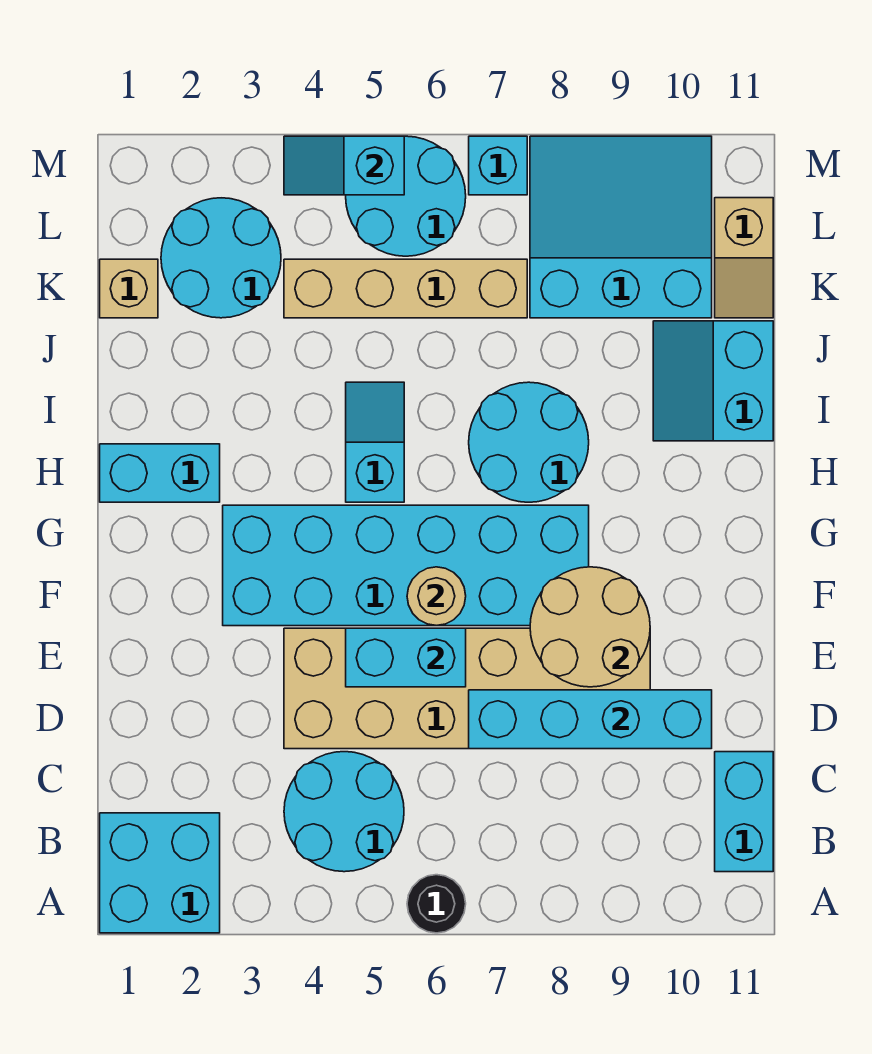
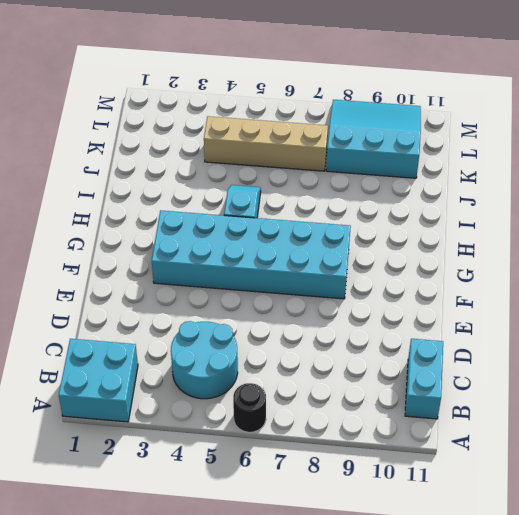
none -> tan brick D4:E9 level 1
none -> cyan brick H1:H2 level 1
none -> cyan round brick H7:I8 level 1

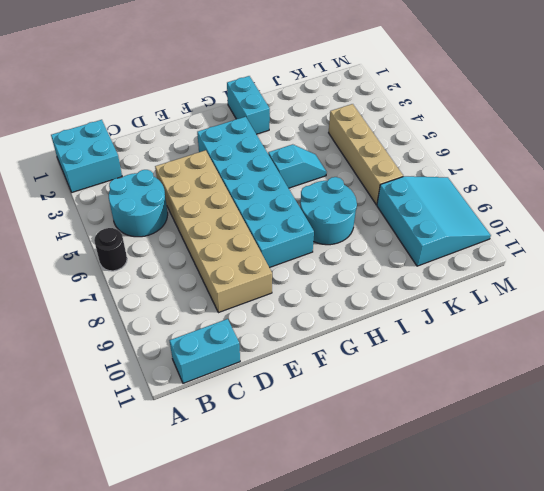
none -> cyan slope I10:J11 level 1 top 11
none -> tan brick K1 level 1
none -> cyan round brick K2:L3 level 1

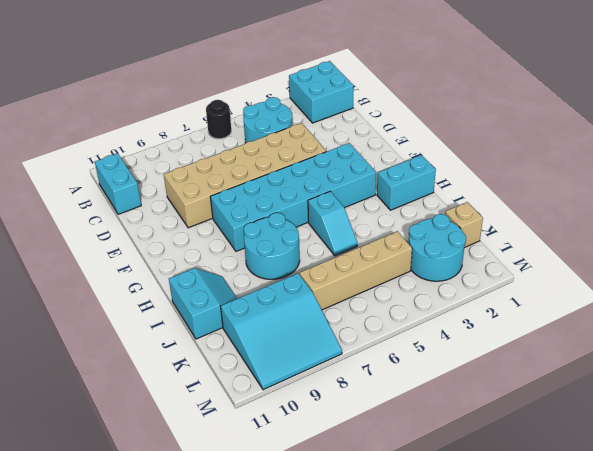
none -> tan slope K11:L11 level 1 top L
none -> cyan round brick L5:M6 level 1
none -> cyan brick M7 level 1

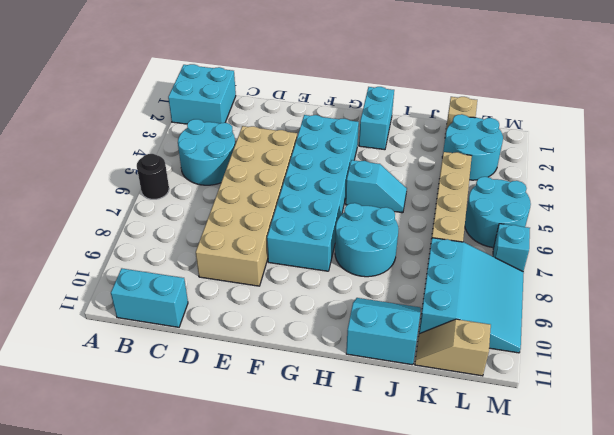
none -> cyan brick D7:D10 level 2
none -> cyan brick E5:E6 level 2
none -> tan round brick E8:F9 level 2

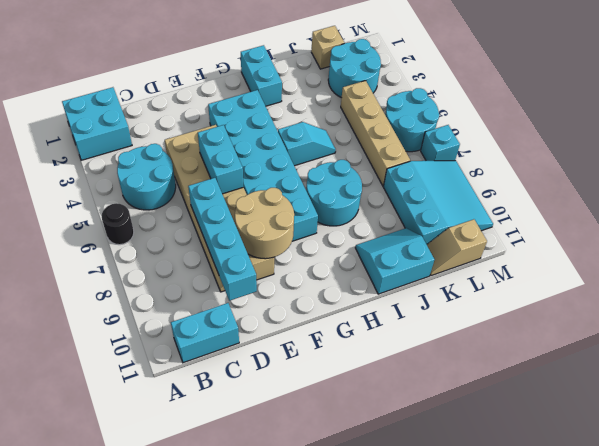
none -> tan round brick F6 level 2
none -> cyan slope M4:M5 level 2 top 5

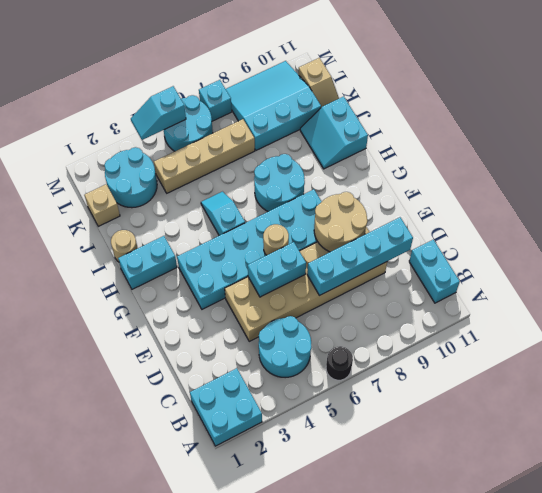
tan round brick I1 level 1 -> none

